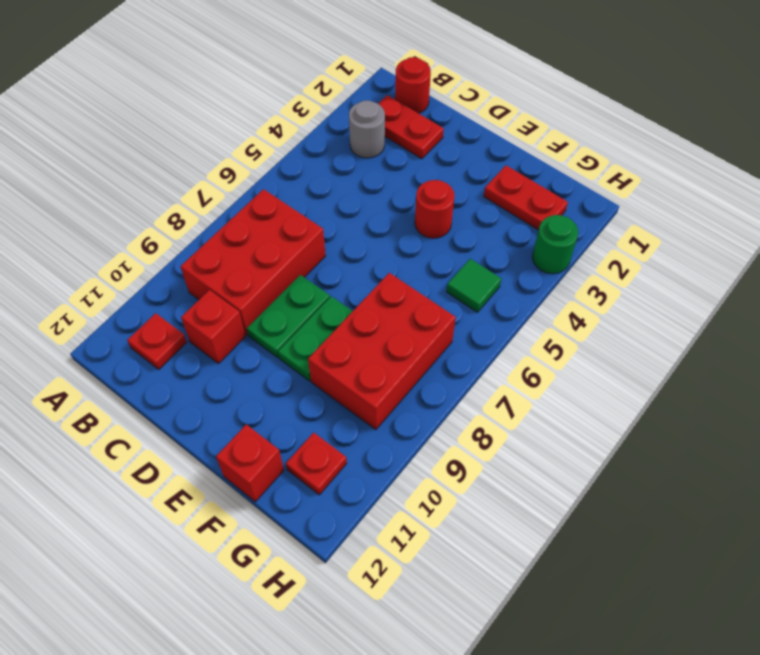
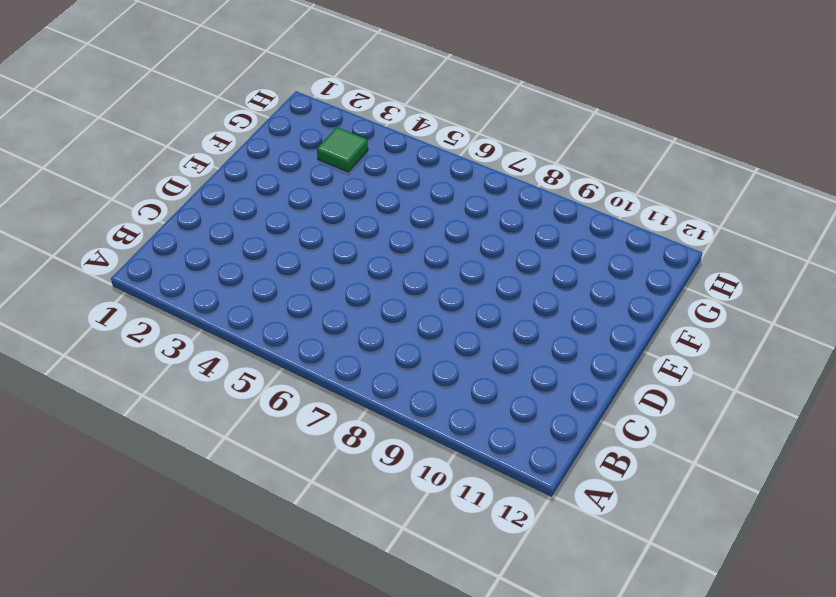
green tile G3 level 1 -> green tile G5 level 1
none -> red round brick B1 level 1
none -> red plate B2:C2 level 1
none -> grey round brick B3 level 1

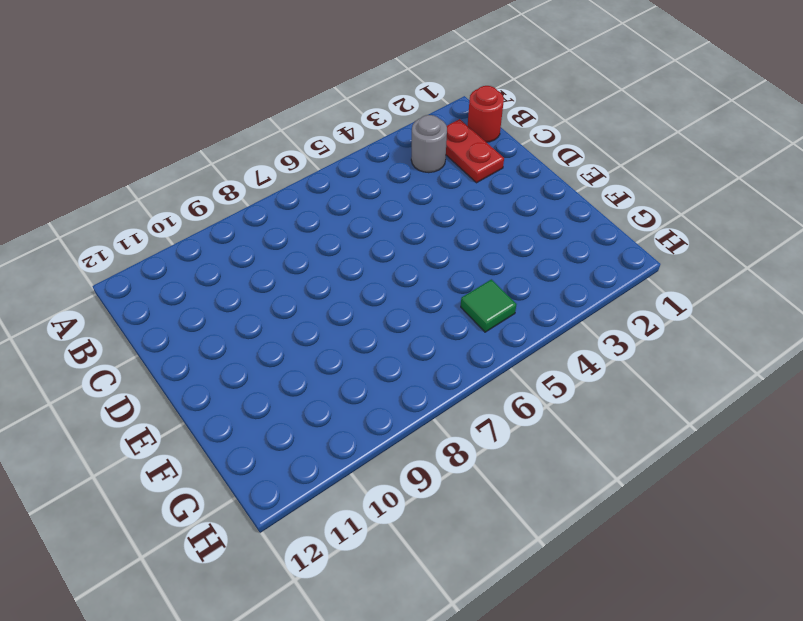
none -> red brick B7:C9 level 1
none -> red plate B11 level 1
none -> red brick C10 level 1

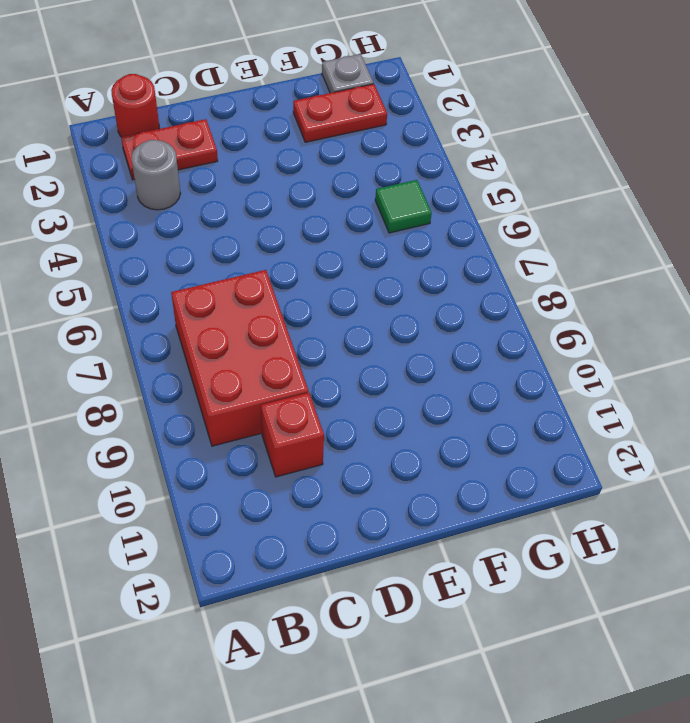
grey plate G1 level 1 -> none
none -> red plate B11 level 1
none -> green plate D8:D9 level 1
none -> red round brick E4 level 1

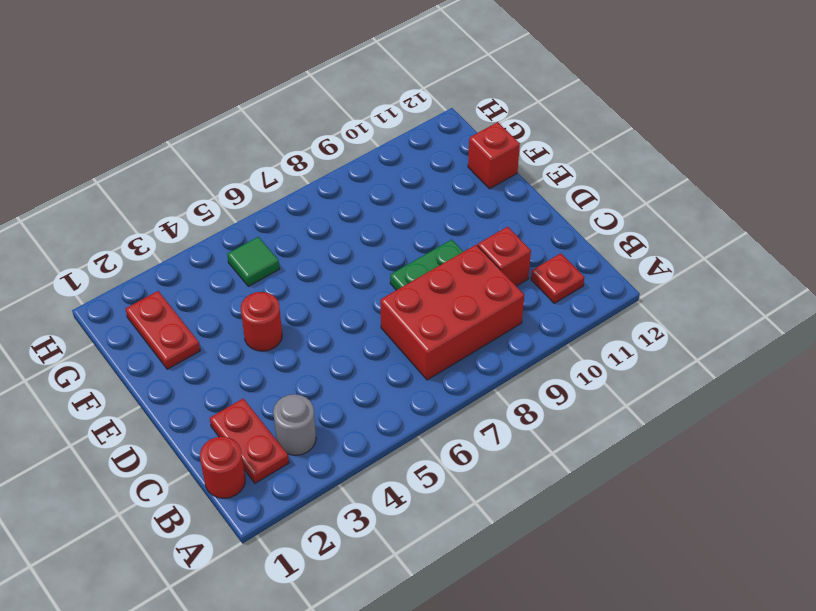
none -> green plate E8:E9 level 1
none -> red brick F7:G9 level 1
none -> red plate G11 level 1

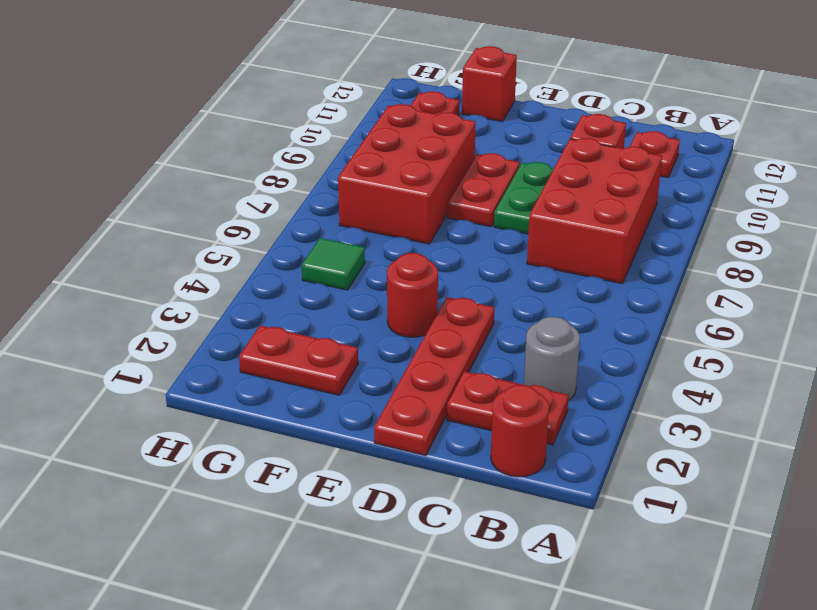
red plate D1:D4 level 1 -> none
red plate E8:E9 level 1 -> green plate E8:E9 level 1
none -> green round brick H3 level 1

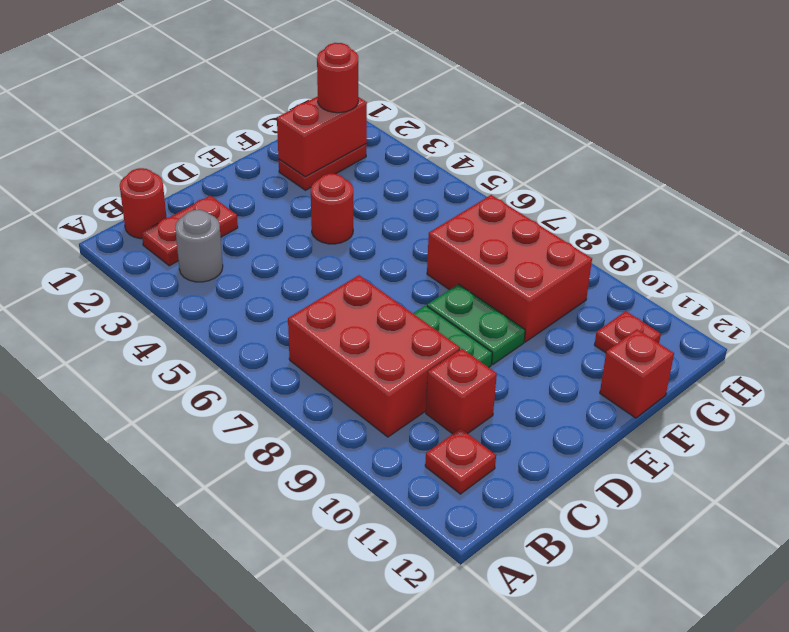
red brick F2:G2 level 2 -> none
red round brick G2 level 3 -> none
none -> green tile G5 level 1
none -> green round brick H3 level 1

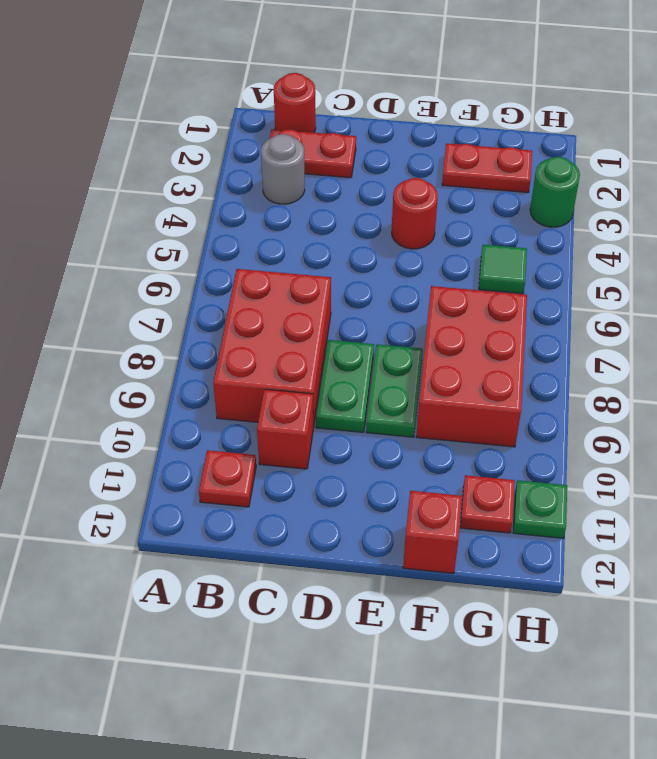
green plate H11 level 1 -> none

